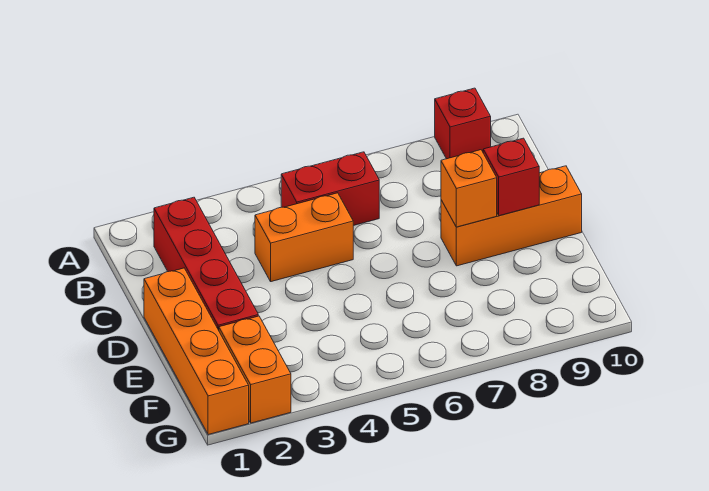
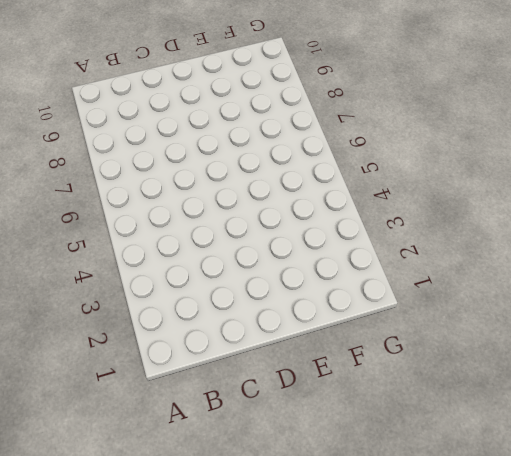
none -> red brick A9 level 1
none -> red brick B2:E2 level 1

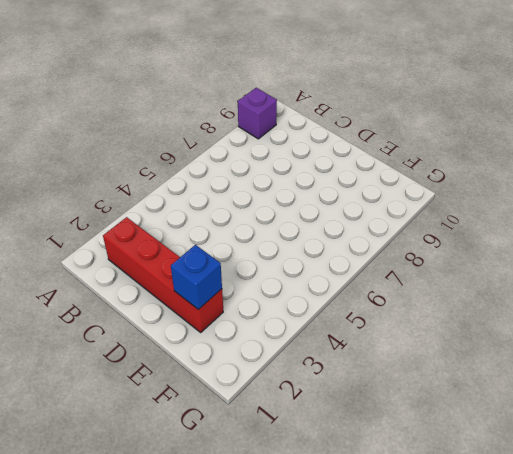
purple brick A9 level 1 -> red brick A9 level 1
blue brick E2 level 2 -> none
none -> red brick B5:B6 level 1
none -> orange brick C4:C5 level 1

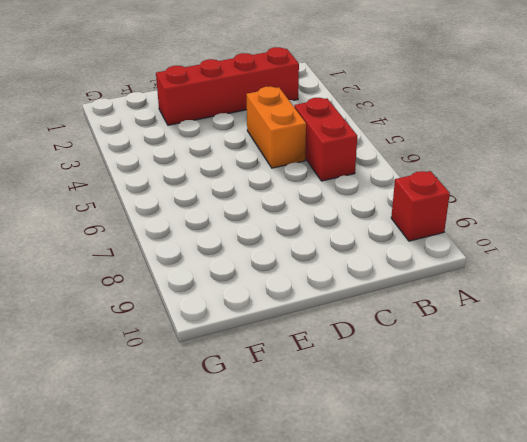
none -> orange brick D1:G1 level 1
none -> orange brick D8:D10 level 1

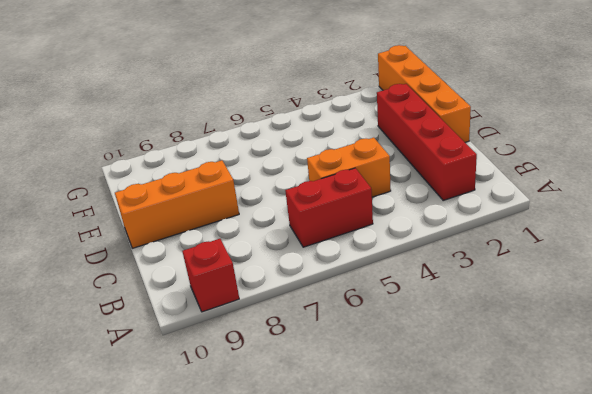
none -> orange brick F2:G2 level 1
none -> orange brick D8 level 2

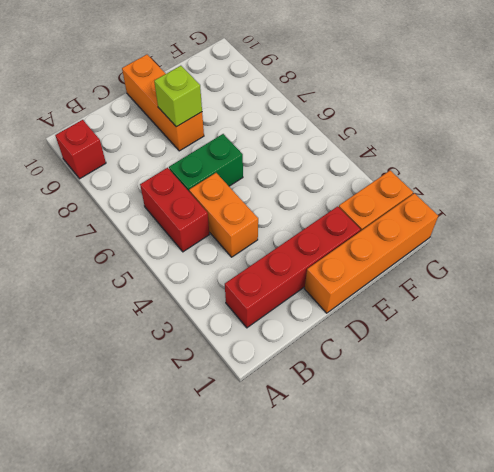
green brick C6:D6 level 1 -> none
lime brick D8 level 2 -> orange brick D8 level 2
none -> red brick D9 level 2

